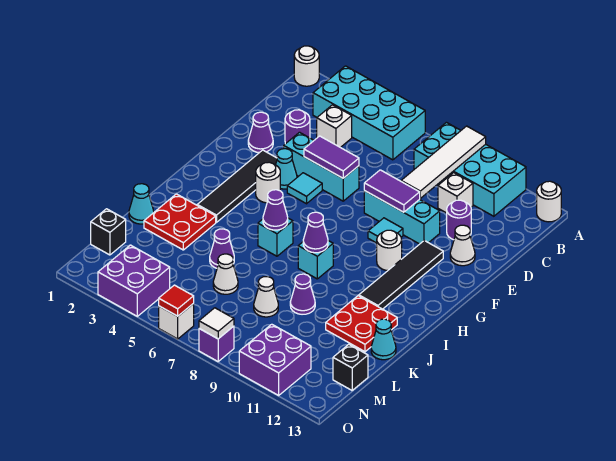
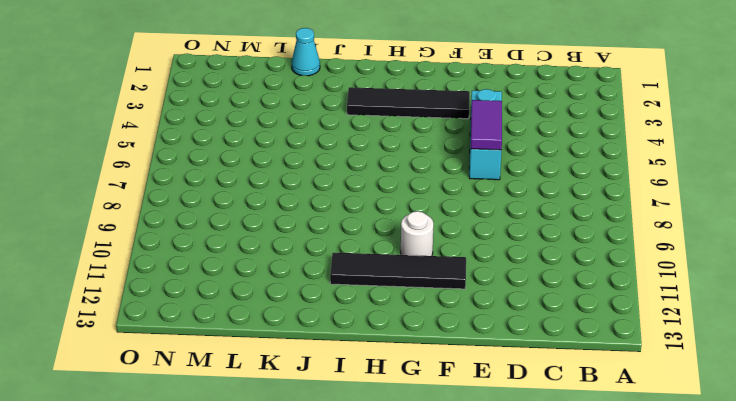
none -> white round brick A1 level 1
none -> cyan brick A3:B6 level 1
none -> cyan brick A8:B11 level 1
none -> white round brick A13 level 1

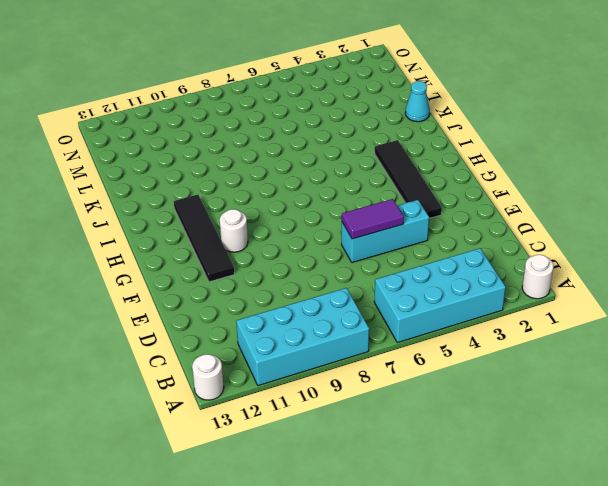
none -> white brick C4 level 1
none -> white brick C10 level 1
none -> purple round brick D3 level 1
none -> purple round brick D11 level 1

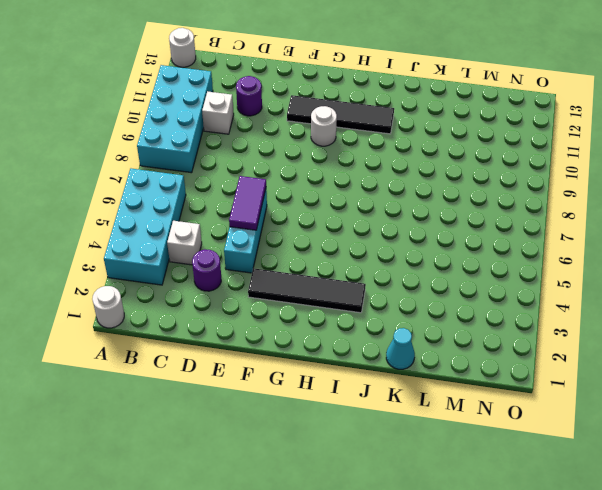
none -> purple cone E2 level 1
none -> cyan brick E8:E10 level 1
none -> white cone E12 level 1
none -> cyan cone F4 level 1

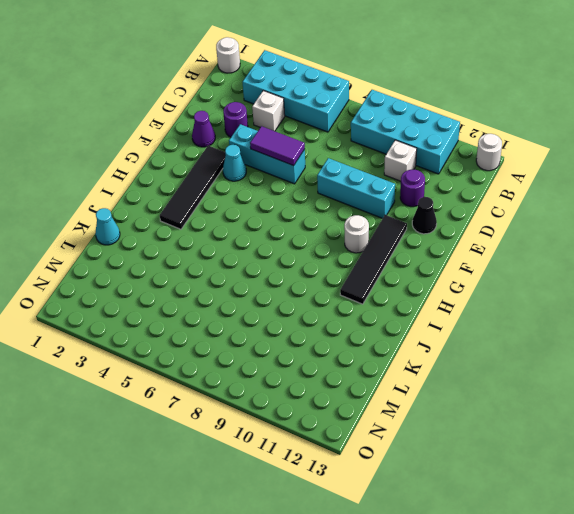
black cone E12 level 1 -> white cone E12 level 1
none -> cyan tile F5 level 1
none -> cyan tile F9 level 1
none -> white round brick G4 level 1
none -> cyan brick I6 level 1

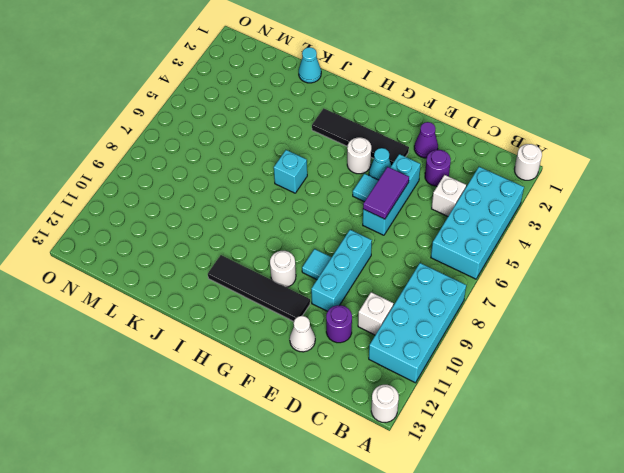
none -> cyan brick I8 level 1
none -> red plate J2:K3 level 1
none -> red plate J11:K12 level 1
none -> purple cone K5 level 1

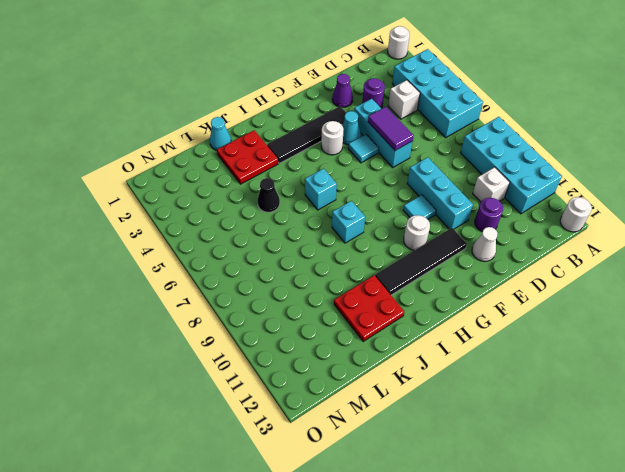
black cone K5 level 1 -> purple cone K5 level 1
none -> purple cone K9 level 1
none -> cyan cone K13 level 1
none -> white cone L6 level 1
none -> white cone L8 level 1

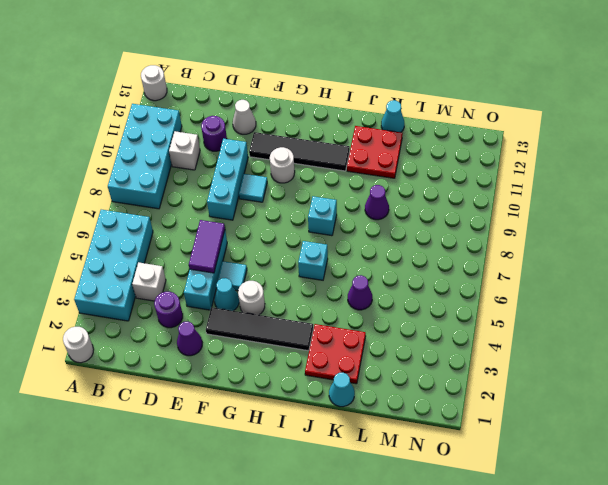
none -> white cone L6 level 1
none -> white cone L8 level 1
none -> black brick M1 level 1
none -> black brick M13 level 1

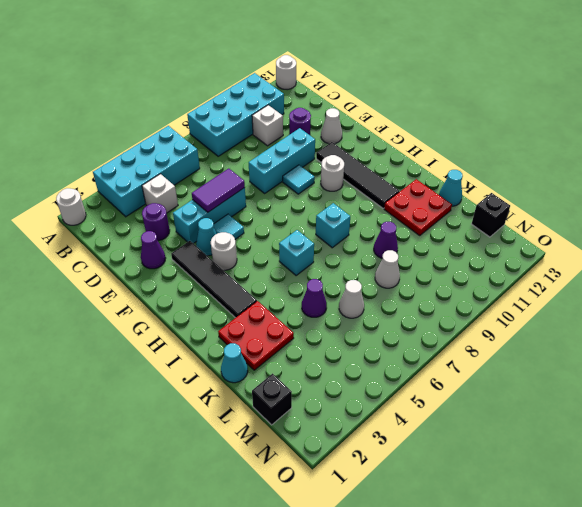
none -> purple brick N3:O4 level 1
none -> purple brick N10:O11 level 1
none -> white brick O6 level 1
none -> purple brick O8 level 1

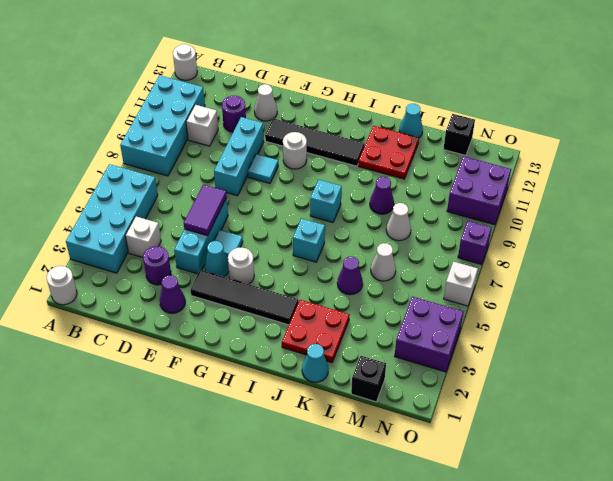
none -> white tile A9:D9 level 2
none -> purple tile E8:E9 level 2
none -> purple cone I6 level 2
none -> purple cone I8 level 2

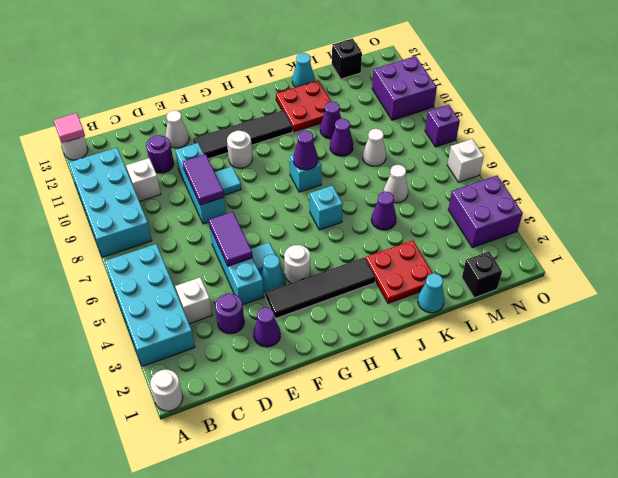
pink tile A13 level 2 -> none
purple cone K10 level 1 -> purple cone I6 level 2
none -> white tile A9:D9 level 2
none -> red tile O6 level 2
none -> white tile O8 level 2

